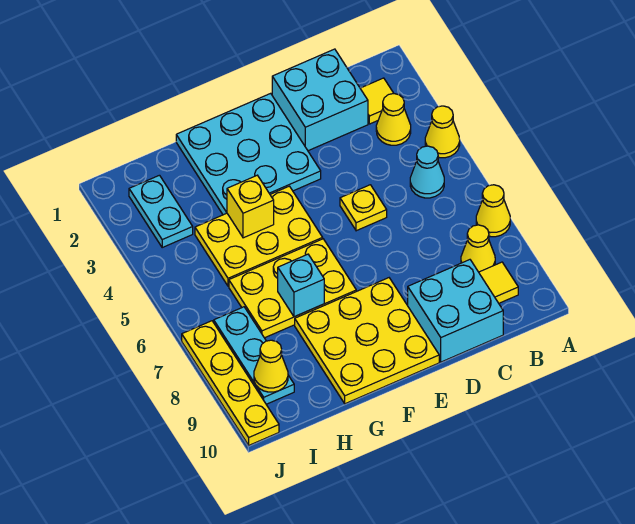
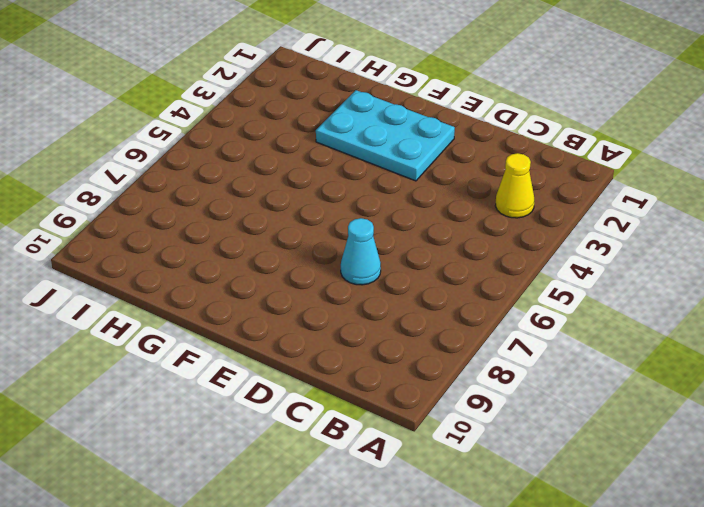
cyan cone D7 level 1 -> cyan cone B5 level 1
cyan plate E2:G3 level 1 -> cyan plate E1:G3 level 1
none -> yellow cone A4 level 1
none -> yellow cone A7 level 1
none -> yellow tile B2 level 1

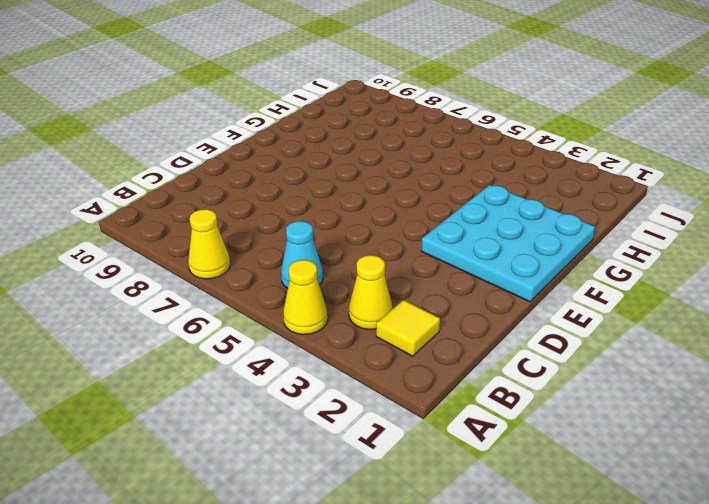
none -> yellow cone B8 level 1
none -> yellow tile B9 level 1
none -> cyan brick C1:D2 level 1

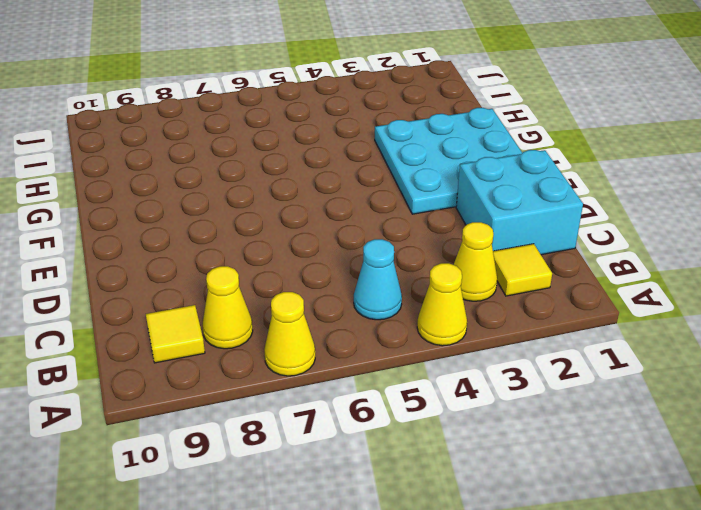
none -> cyan brick C9:D10 level 1
none -> yellow plate D5 level 1
none -> yellow plate E8:G10 level 1

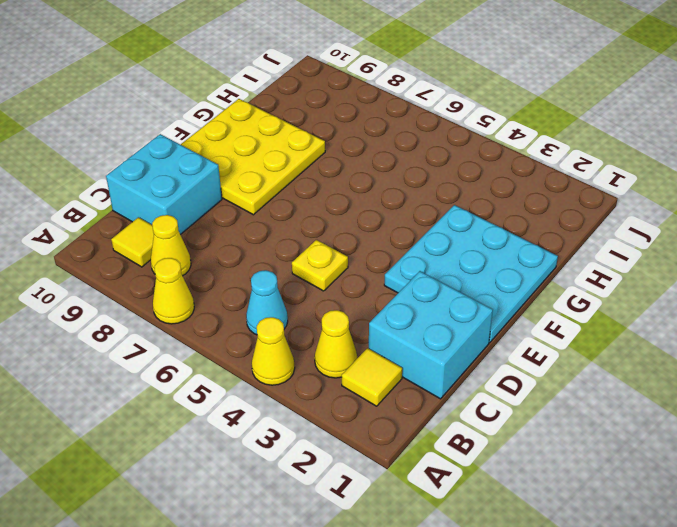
none -> yellow plate F4:H5 level 1
none -> yellow plate F6:H7 level 1
none -> cyan plate I2:I3 level 1

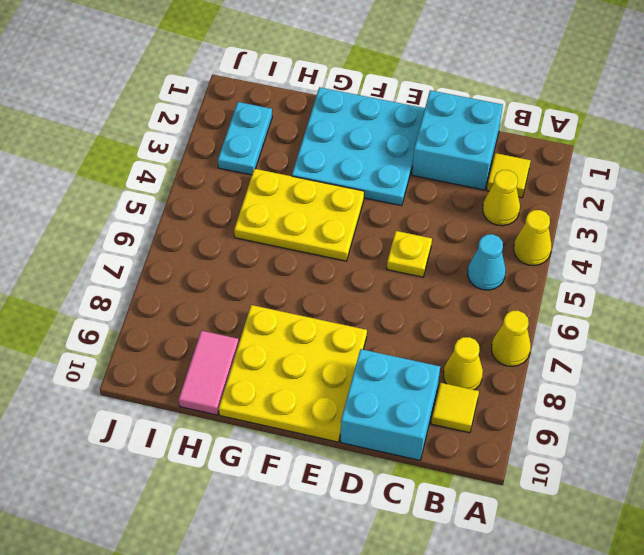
pink tile H9:H10 level 1 -> none
none -> yellow plate F6:H7 level 1
none -> cyan plate I7:I9 level 1
none -> yellow plate J7:J10 level 1

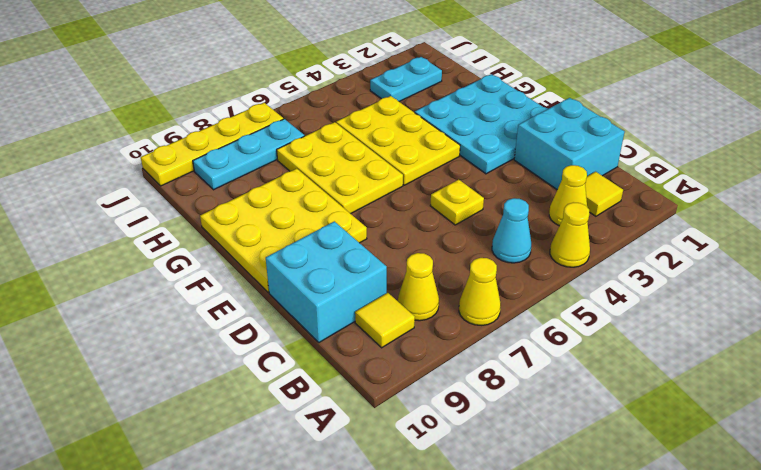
none -> yellow brick G4 level 2
none -> cyan brick G7 level 2
none -> yellow cone I9 level 2

